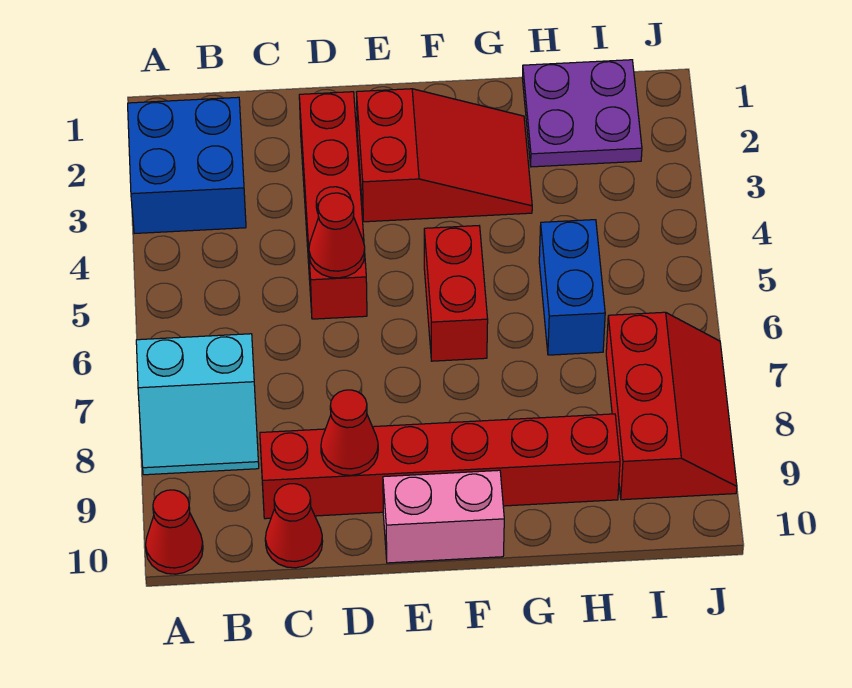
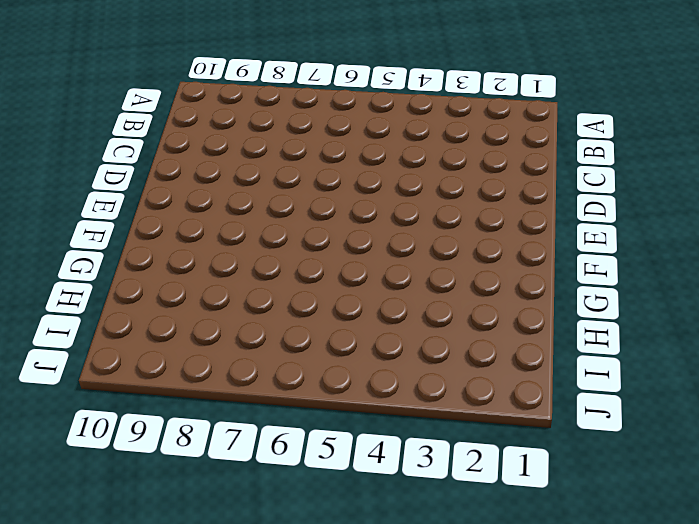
none -> blue brick A2:B3 level 1
none -> cyan slope A7:B8 level 1 top 7
none -> red cone A10 level 1

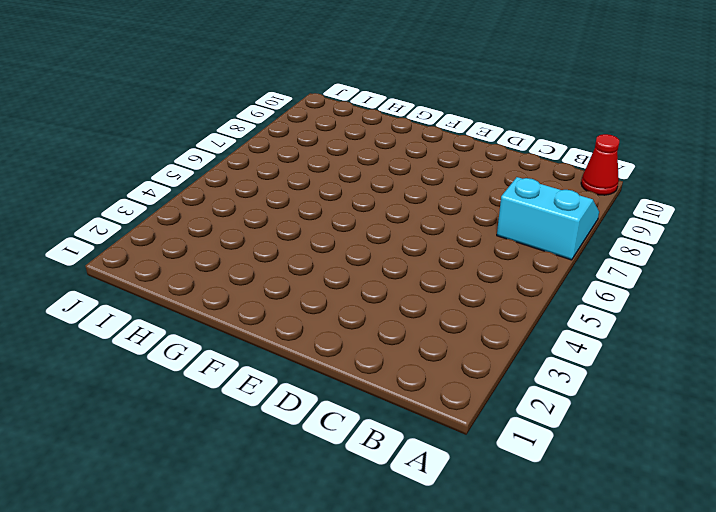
none -> blue brick A2:B3 level 1
none -> red brick C9:H9 level 1
none -> red cone C10 level 1

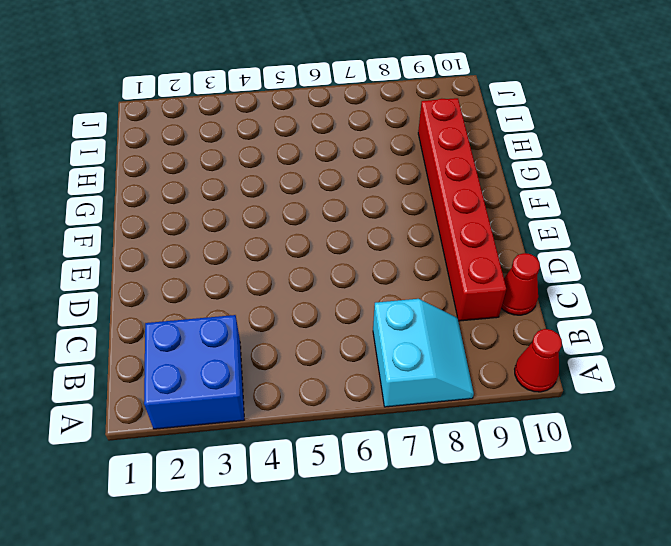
none -> red brick D2:D5 level 1
none -> red slope E2:G3 level 1 top E
none -> pink brick E10:F10 level 1

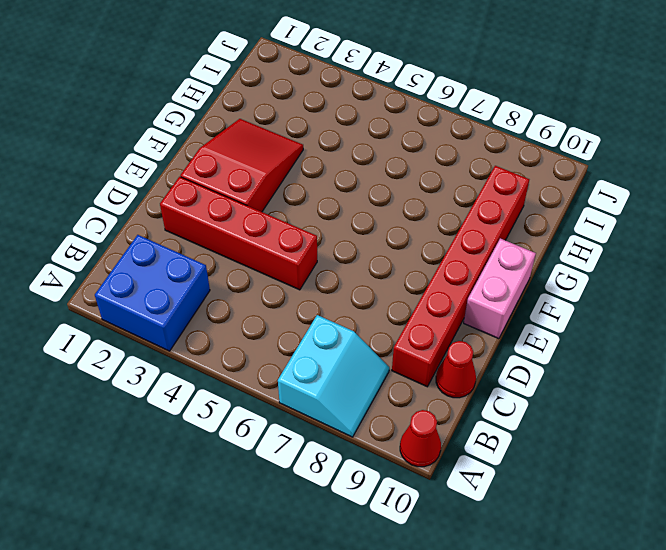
none -> red brick F5:F6 level 1
none -> purple plate H1:I2 level 1
none -> blue brick H5:H6 level 1

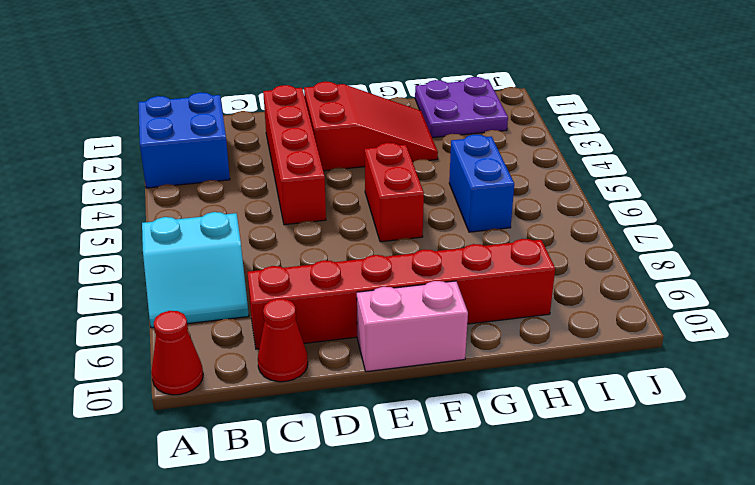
none -> red slope I7:J9 level 1 top I
none -> red cone D5 level 2
none -> red cone D9 level 2

